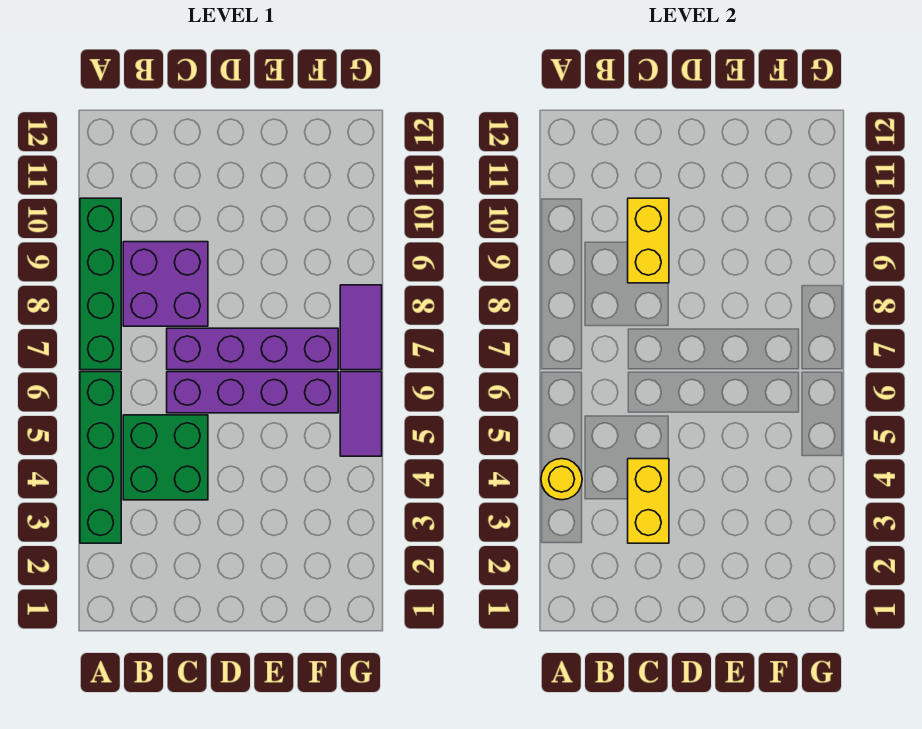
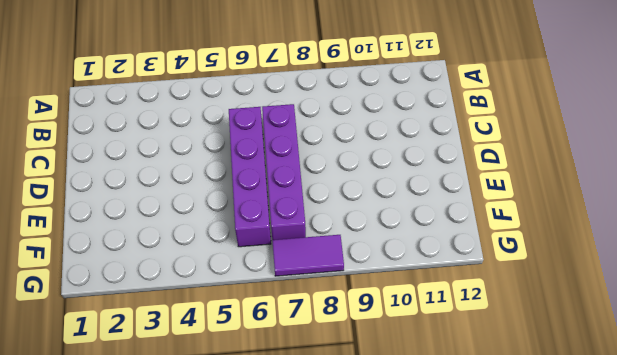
none -> green brick A3:A6 level 1
none -> green brick A7:A10 level 1

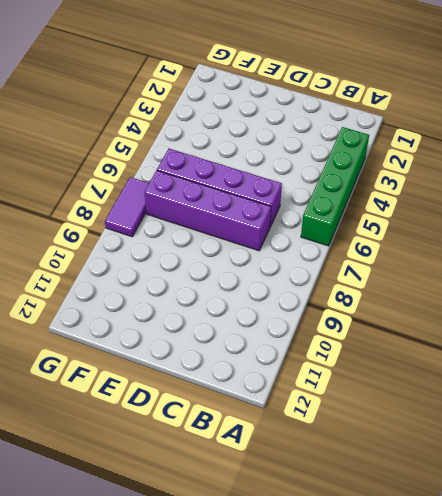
none -> green brick A7:A10 level 1
none -> green brick B4:C5 level 1

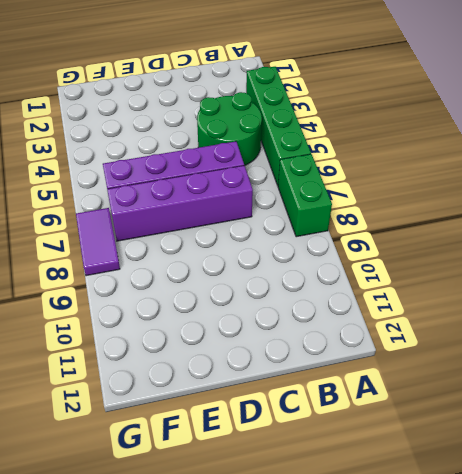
green brick A7:A8 level 1 -> green brick A7:A10 level 1
green round brick B4:C5 level 1 -> green brick B4:C5 level 1
none -> purple brick B8:C9 level 1
none -> purple tile G5:G6 level 1

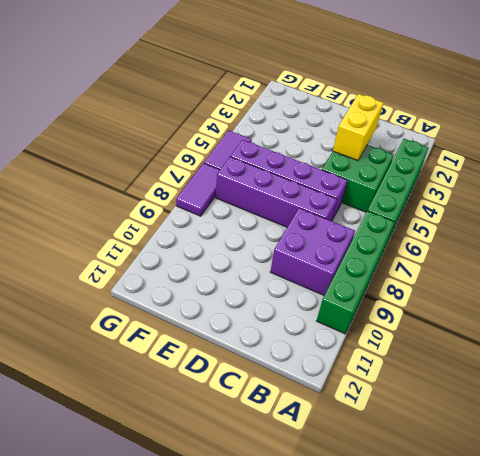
none -> yellow round brick A4 level 2
none -> yellow brick C9:C10 level 2

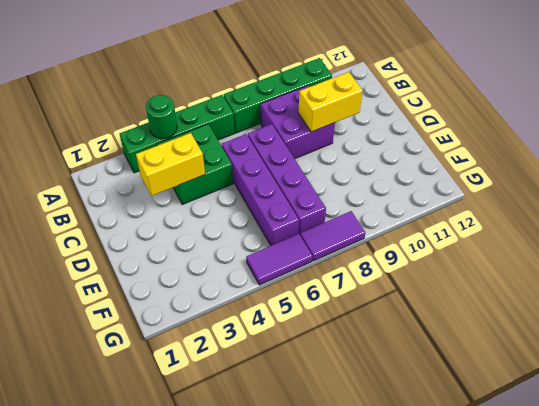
green round brick A4 level 2 -> yellow round brick A4 level 2

